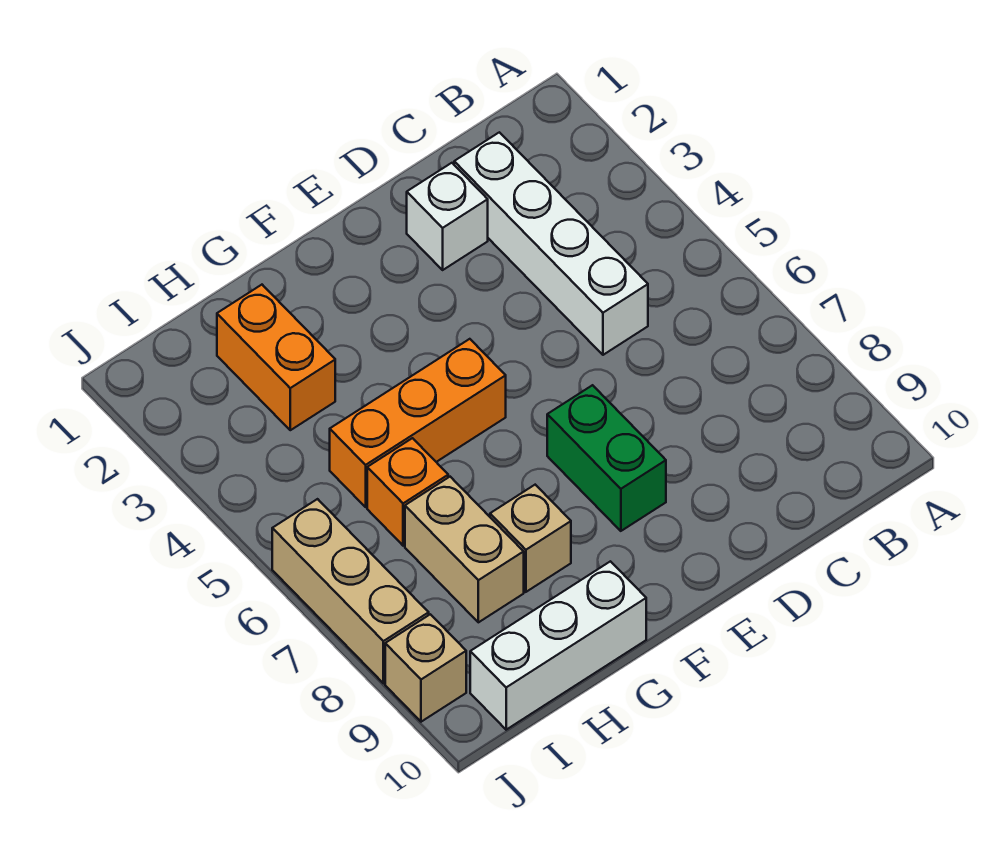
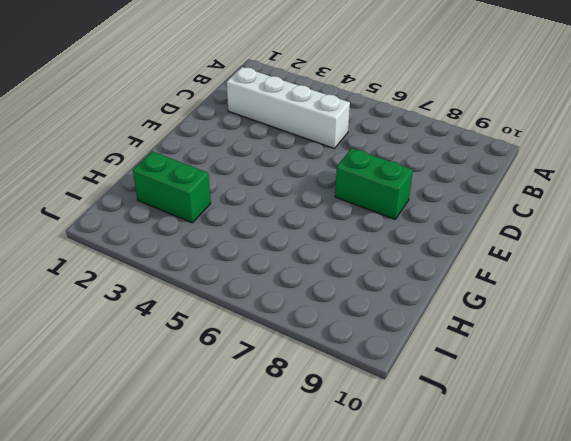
green brick H2:H3 level 1 -> orange brick H2:H3 level 1
none -> white brick D2 level 1
none -> orange brick F5:H5 level 1

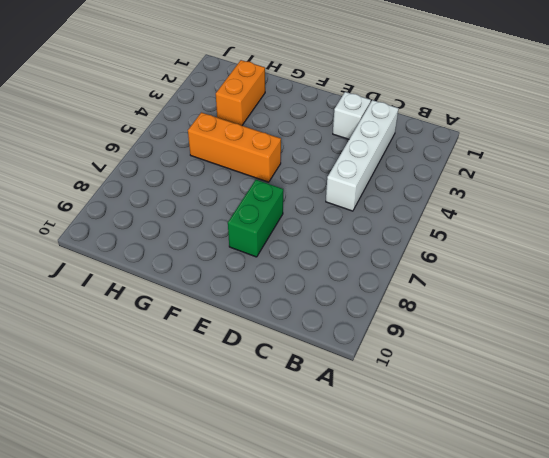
none -> tan brick G8 level 1
none -> white brick G10:I10 level 1

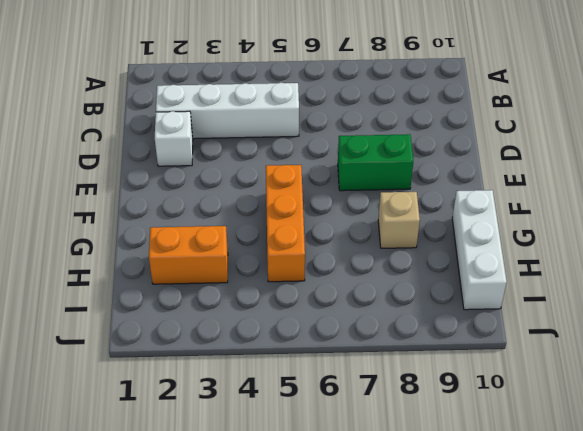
none -> orange brick H6 level 1
none -> tan brick H7:H8 level 1

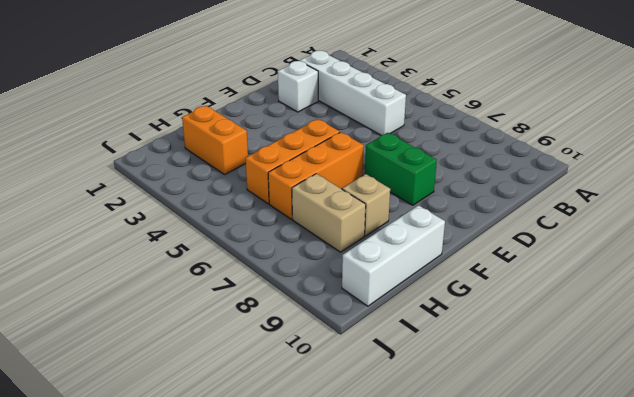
orange brick F6:H6 level 1 -> orange brick H6 level 1
none -> tan brick J6:J8 level 1
none -> tan brick J9 level 1

